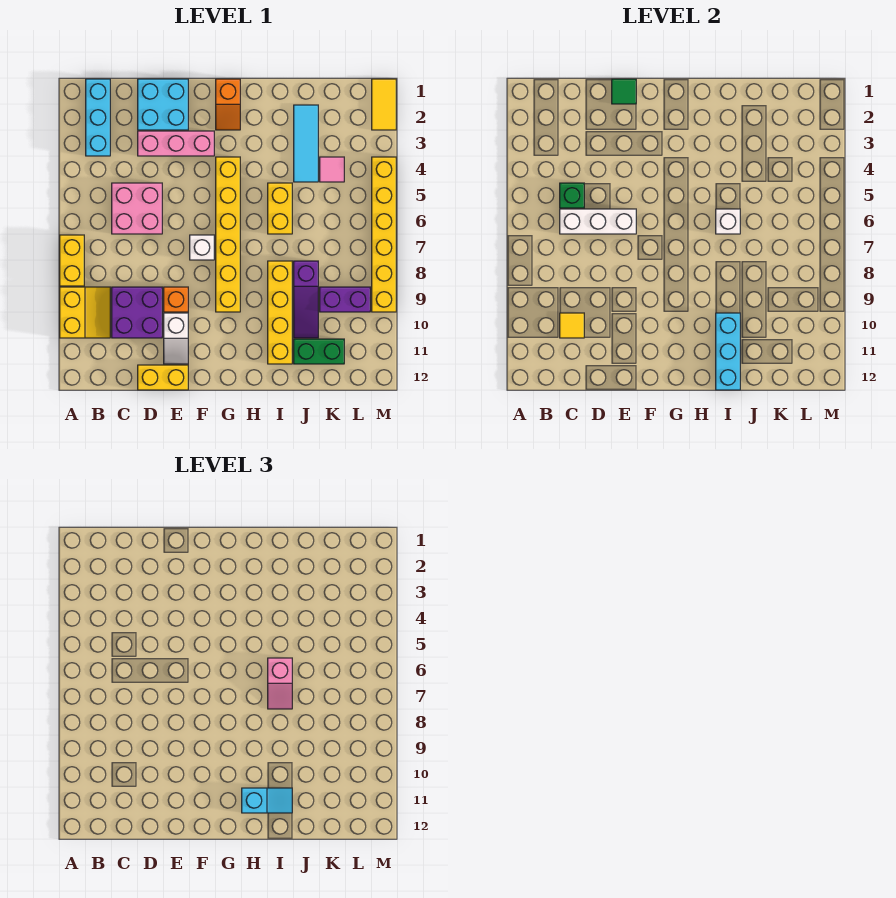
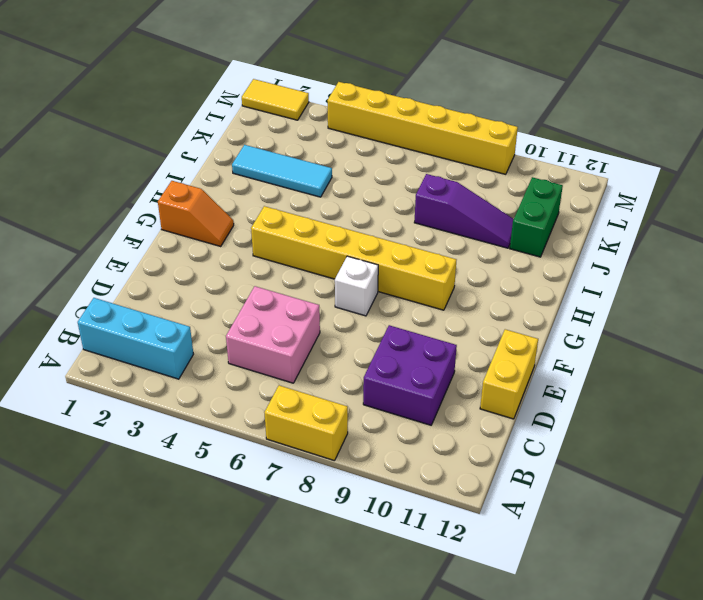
none -> yellow slope A9:B10 level 1 top A
none -> cyan brick D1:E2 level 1
none -> pink brick D3:F3 level 1
none -> orange brick E9 level 1

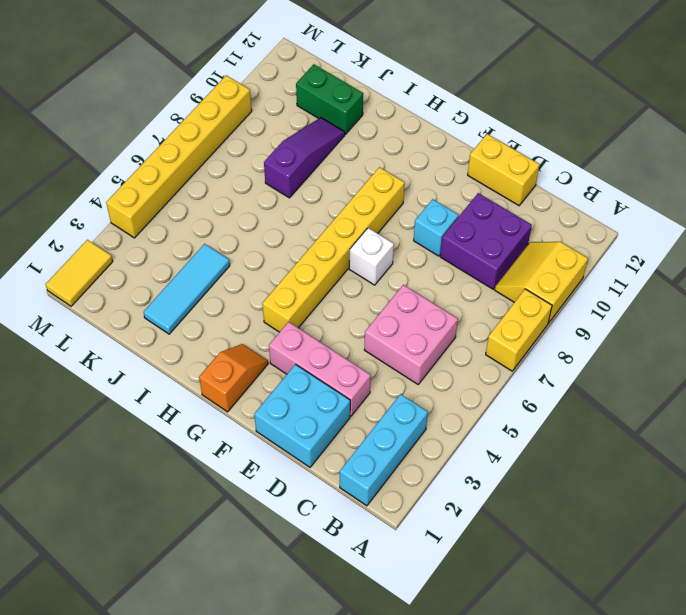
cyan brick E9 level 1 -> orange brick E9 level 1
none -> white slope E10:E11 level 1 top 10
none -> yellow brick I5:I6 level 1
none -> yellow brick I8:I11 level 1
none -> pink tile K4 level 1

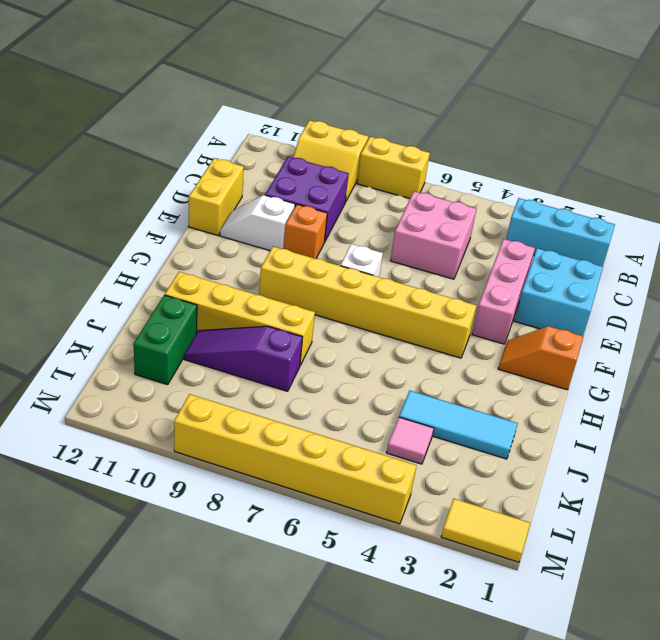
none -> yellow brick I5:I6 level 1
none -> purple brick K9:L9 level 1
none -> green brick C5 level 2
none -> white brick C6:E6 level 2

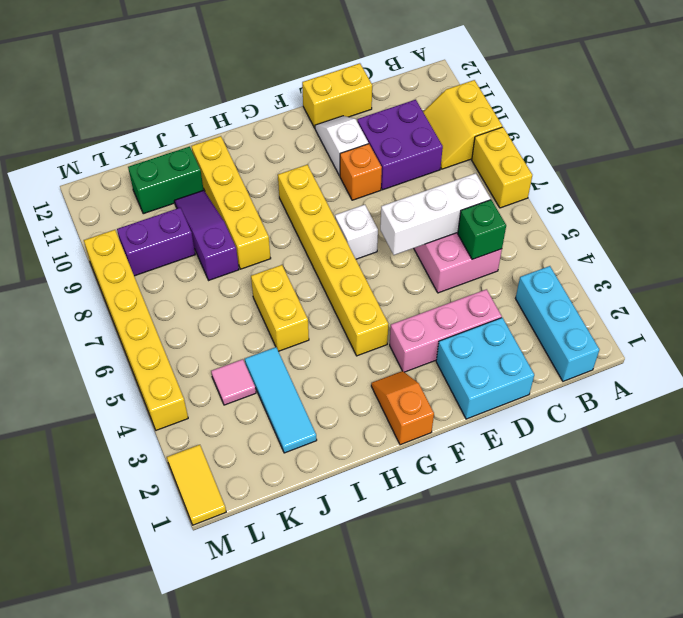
none -> yellow tile C10 level 2
none -> green tile E1 level 2
none -> white brick I6 level 2
none -> cyan brick I10:I12 level 2

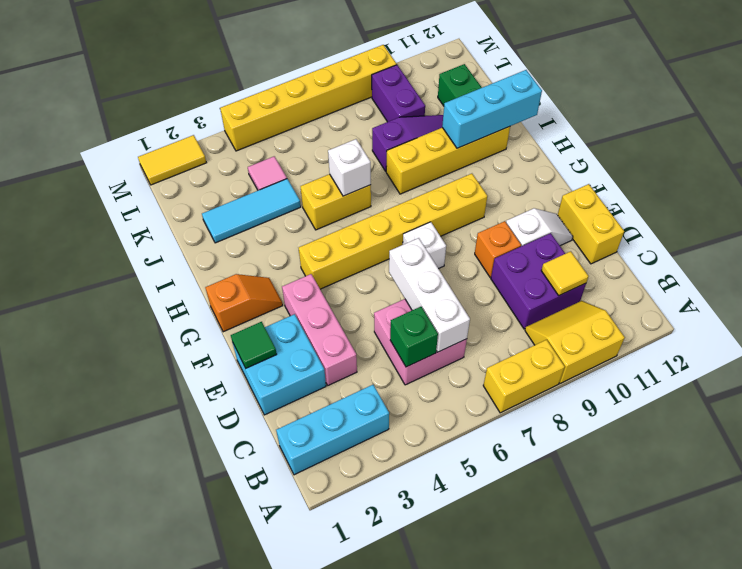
none -> cyan slope H11:I11 level 3 top H
none -> pink slope I6:I7 level 3 top 6

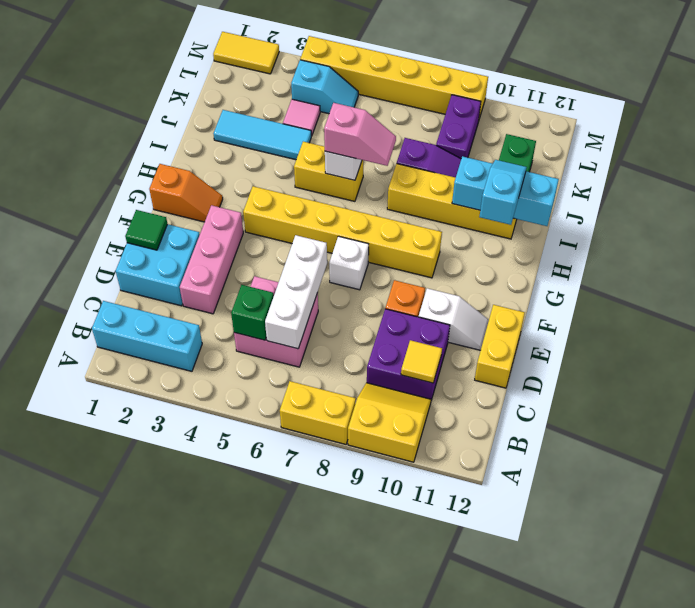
cyan slope L4:L5 level 1 top 4 -> none

